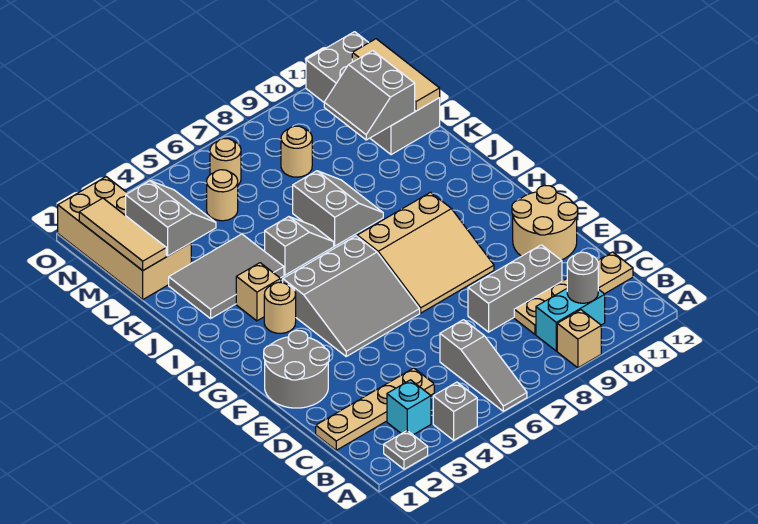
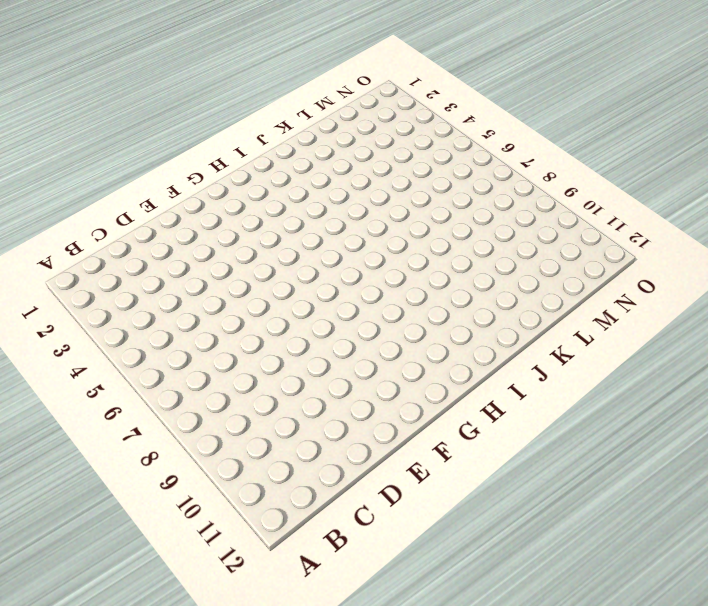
none -> grey plate A2 level 1
none -> grey brick A4 level 1
none -> grey slope A6:C6 level 1 top C

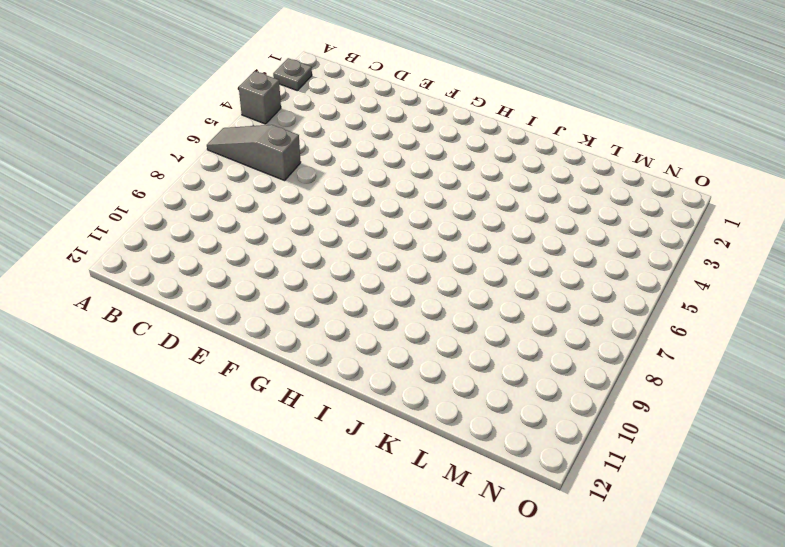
none -> tan brick A9 level 1
none -> cyan brick B3 level 1
none -> cyan brick B9:B10 level 1

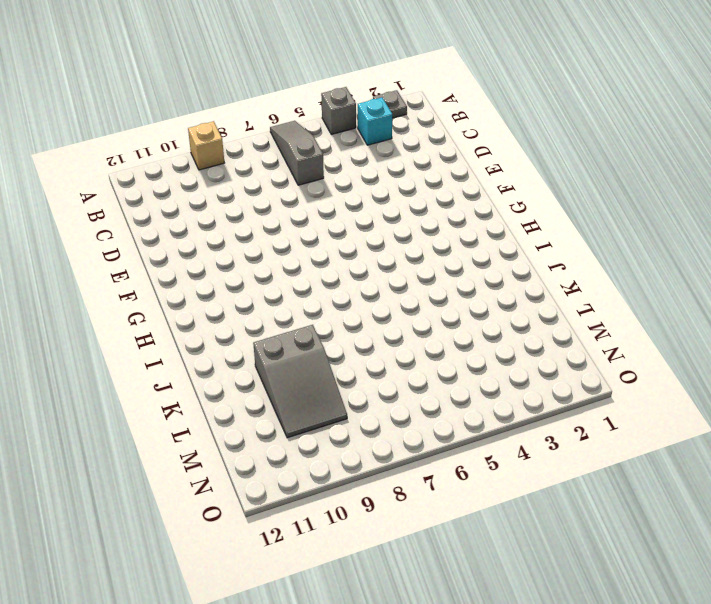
grey slope K9:M10 level 1 top K -> none
none -> cyan brick B9:B10 level 1
none -> tan plate C1:C4 level 1
none -> tan plate C9:C12 level 1

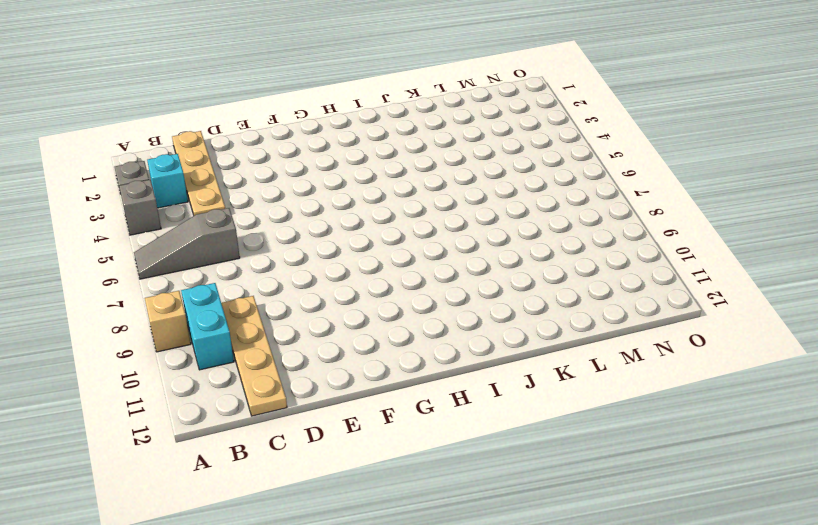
none -> grey brick D8:D10 level 1
none -> grey round brick E1:F2 level 1
none -> tan round brick E11:F12 level 1

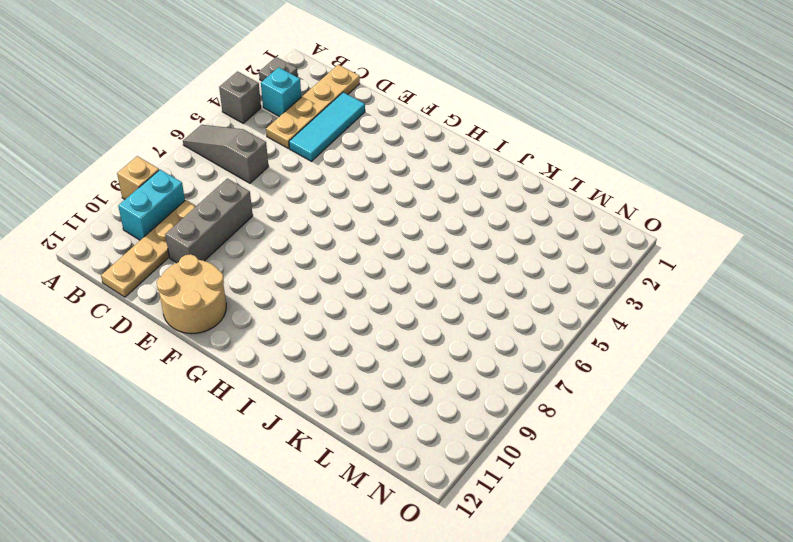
cyan tile D2:D4 level 1 -> none
none -> grey round brick E1:F2 level 1
none -> grey slope F4:H6 level 1 top H
none -> tan slope F7:H9 level 1 top H

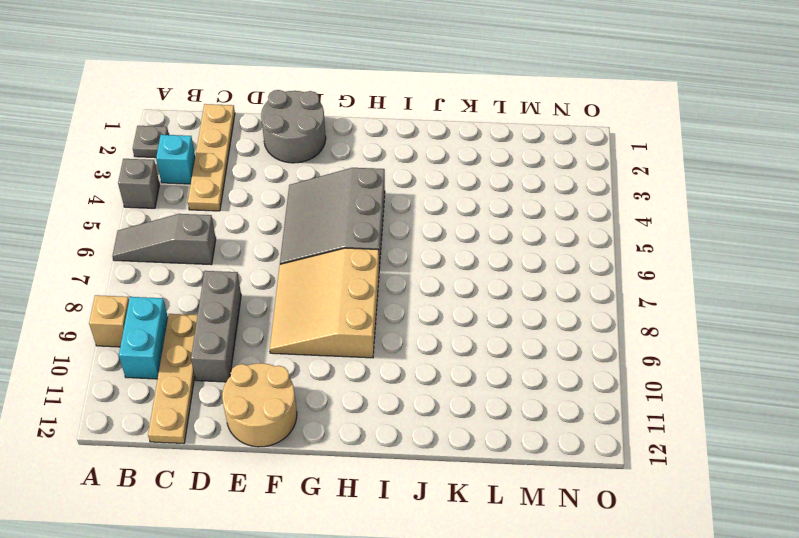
none -> tan round brick H3 level 1
none -> tan brick I3 level 1
none -> grey tile J2:K4 level 1

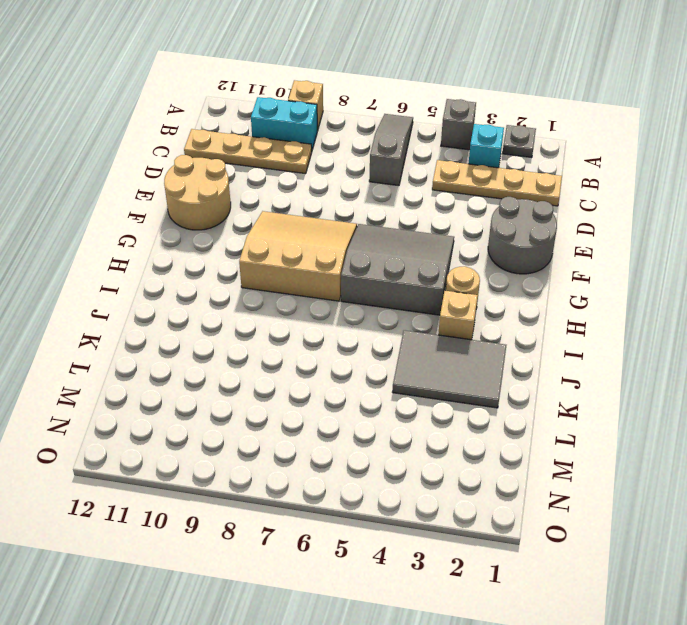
none -> grey brick D8:D10 level 1
none -> grey slope J5:J6 level 1 top 5
none -> grey slope J7:K8 level 1 top 7

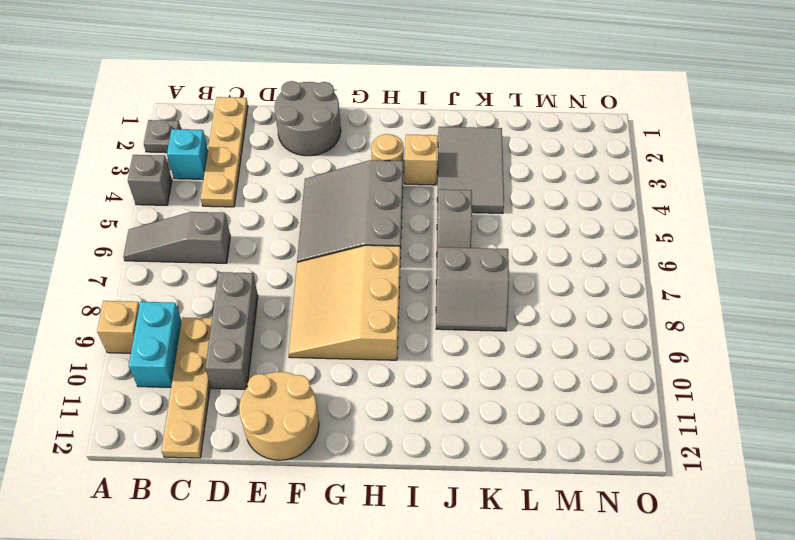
none -> tan brick L1:O2 level 1
none -> grey brick L11:O12 level 1
none -> tan round brick M5 level 1

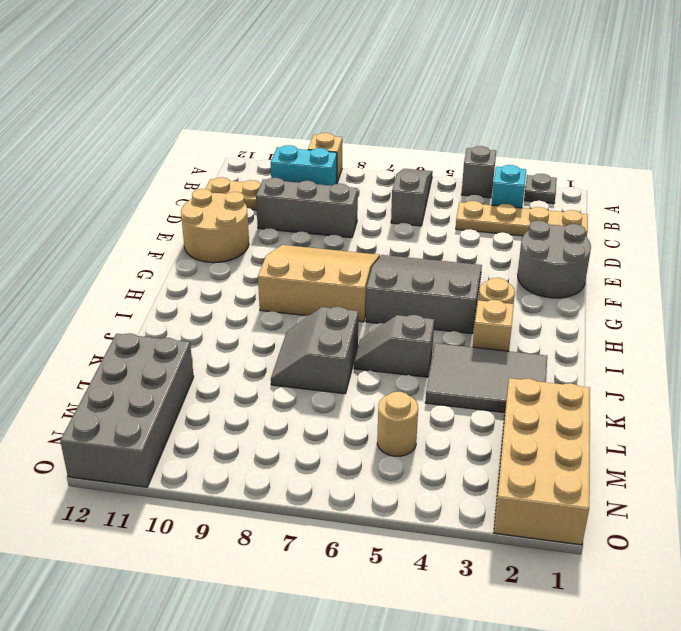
none -> tan round brick M8 level 1
none -> tan round brick N6 level 1
none -> grey round brick B10 level 2

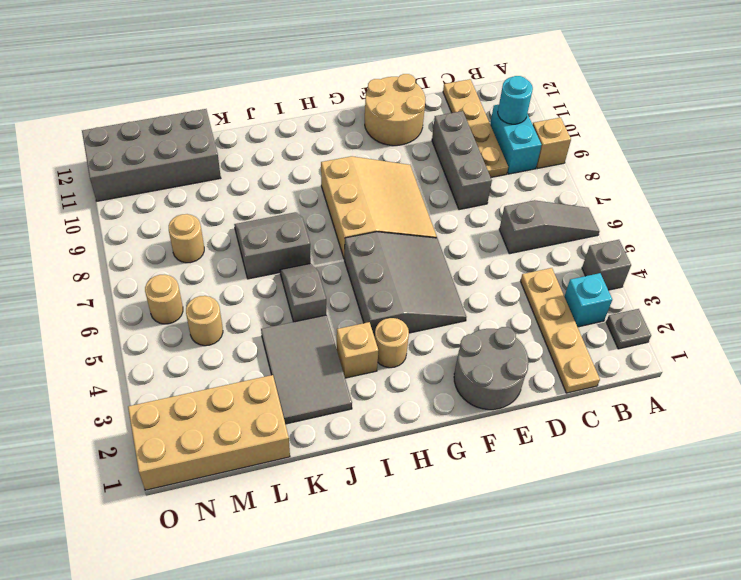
cyan round brick B10 level 2 -> grey round brick B10 level 2
none -> tan tile L1:N1 level 2
none -> grey slope L2:M3 level 2 top 2
none -> grey slope L10:M11 level 2 top 11

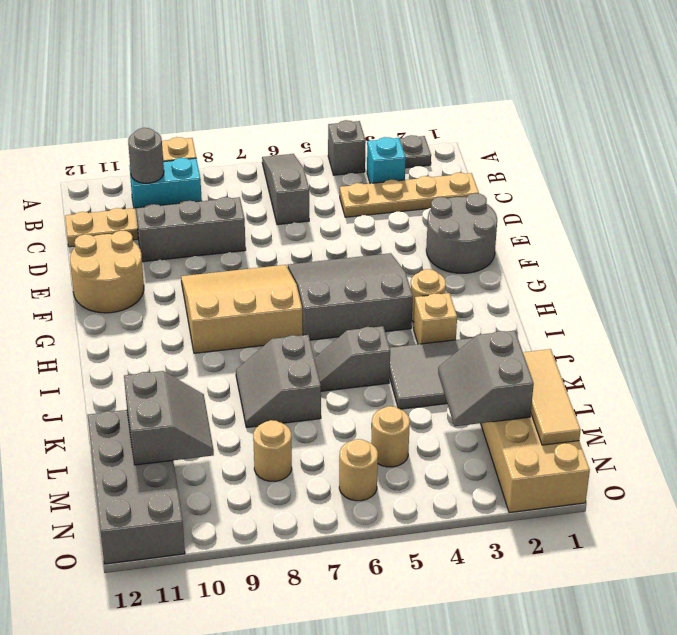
none -> tan tile L12:N12 level 2

